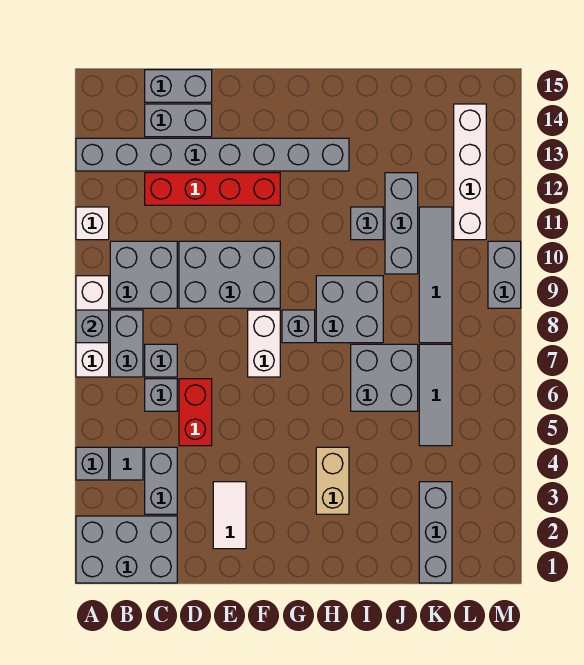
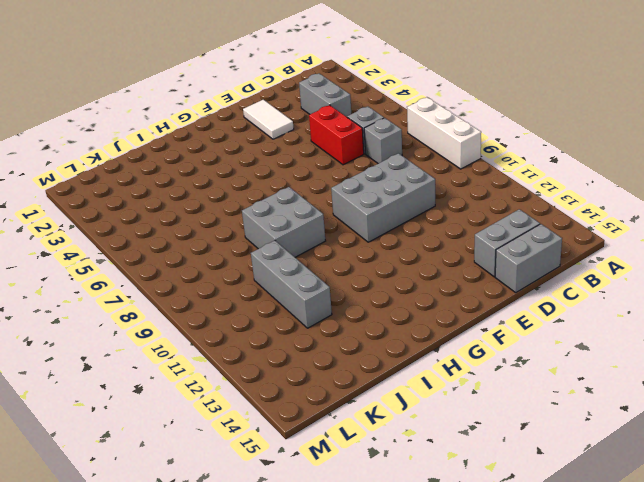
none -> grey brick A1:C2 level 1
none -> grey brick A4 level 1
none -> white brick A11 level 1
none -> grey brick A13:H13 level 1

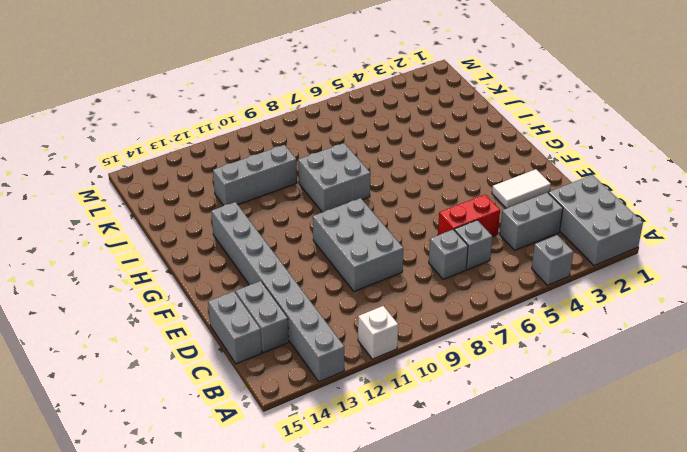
none -> white brick A7:A9 level 1
none -> grey tile B4 level 1
none -> grey brick B7:B8 level 1
none -> grey brick B9:C10 level 1

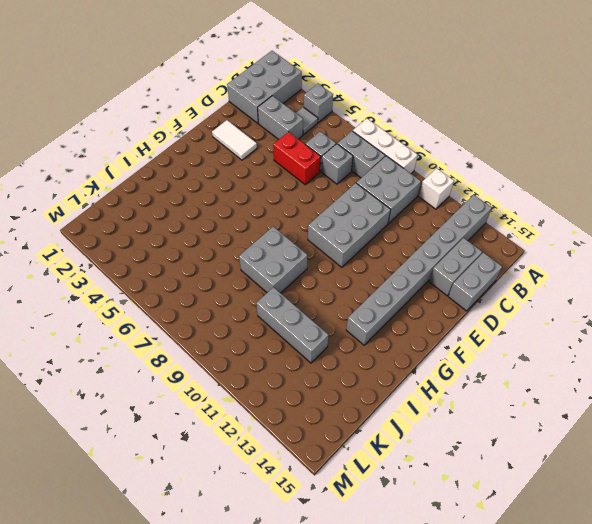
none -> red brick C12:F12 level 1
none -> white brick F7:F8 level 1
none -> grey brick G8 level 1
none -> tan brick H3:H4 level 1

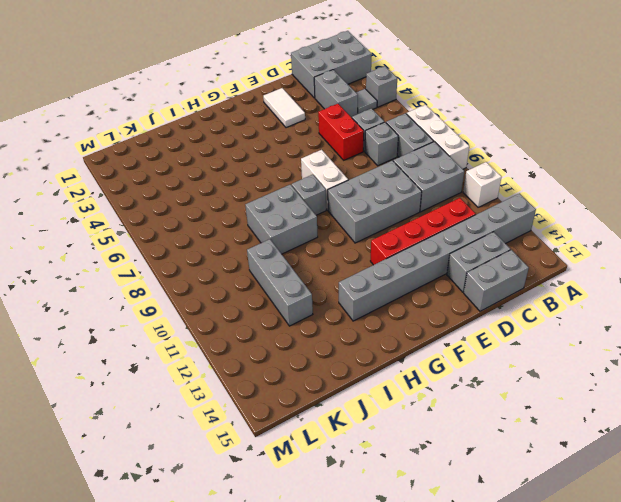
none -> tan brick H3:H4 level 1
none -> grey brick I6:J7 level 1
none -> grey brick I11 level 1
none -> grey brick K1:K3 level 1

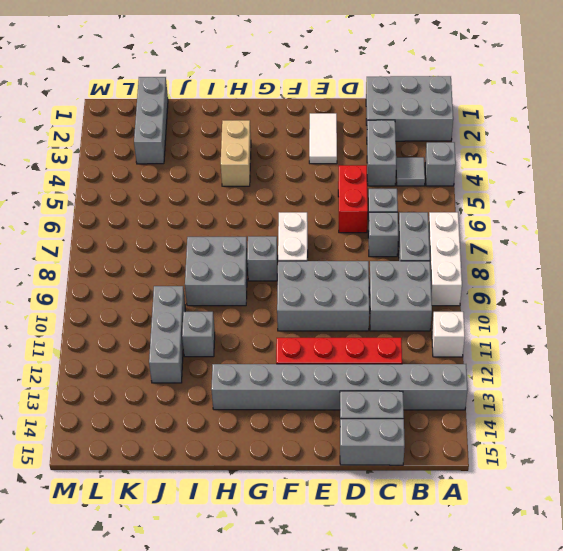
none -> grey brick I6:J7 level 1
none -> grey tile K5:K7 level 1
none -> grey tile K8:K11 level 1
none -> white brick L11:L14 level 1

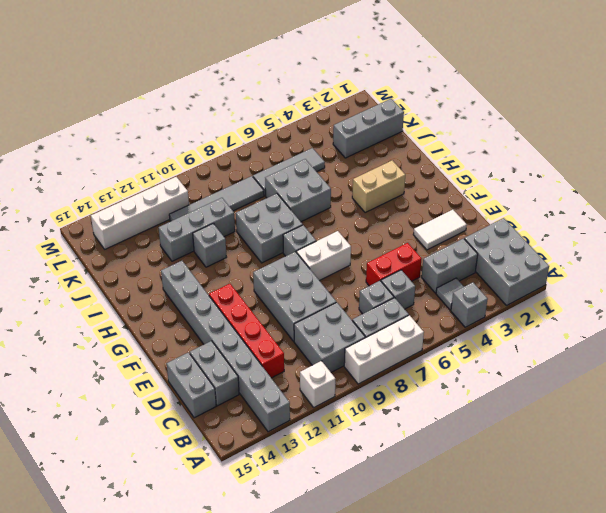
none -> grey brick M9:M10 level 1
none -> grey brick A8 level 2

